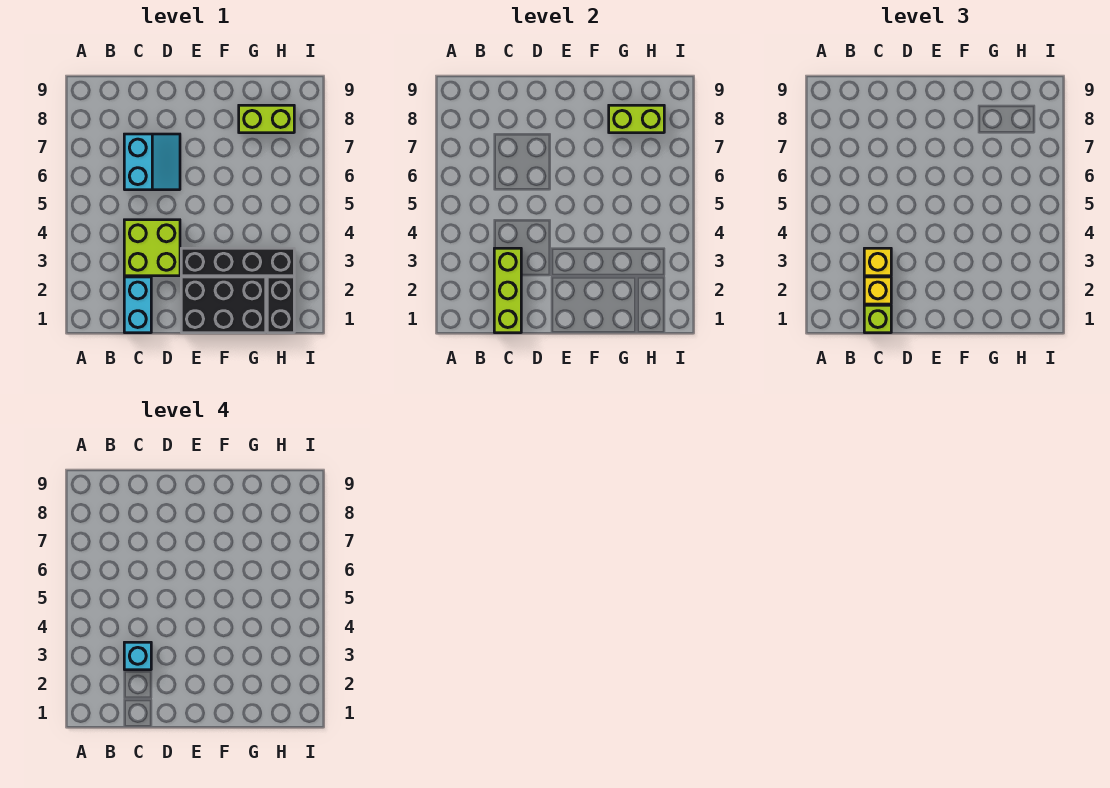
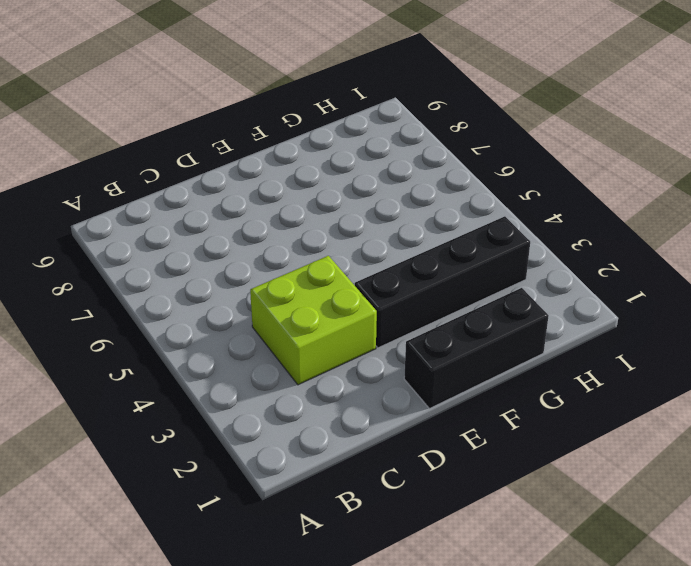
black brick E1:G1 level 1 -> black brick E1:G2 level 1
none -> cyan brick C1:C2 level 1
none -> cyan slope C6:D7 level 1 top C
none -> lime brick G8:H8 level 1

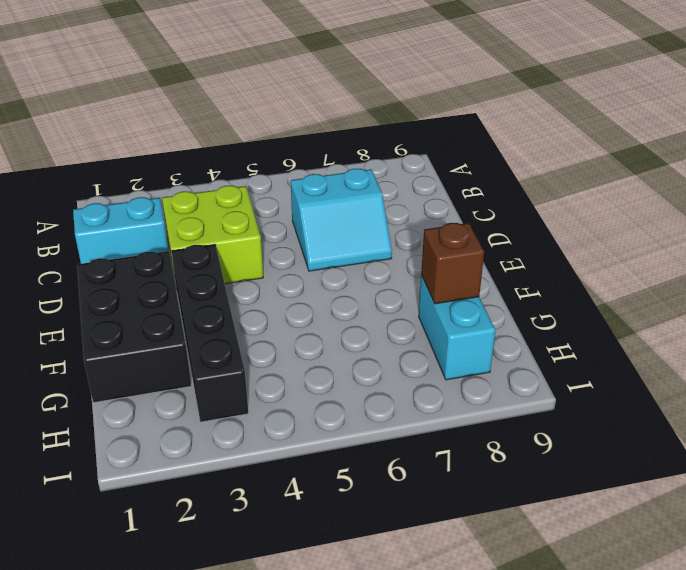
cyan brick G8:H8 level 1 -> lime brick G8:H8 level 1
brown brick G8 level 2 -> lime brick G8:H8 level 2
none -> black brick H1:H2 level 1
none -> lime brick C1:C3 level 2
none -> lime brick C1 level 3

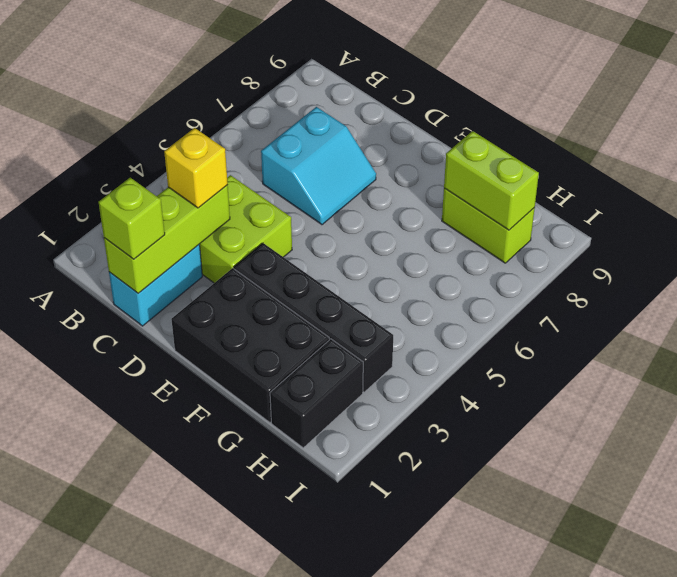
none -> yellow brick C2 level 3
none -> cyan brick C3 level 4

